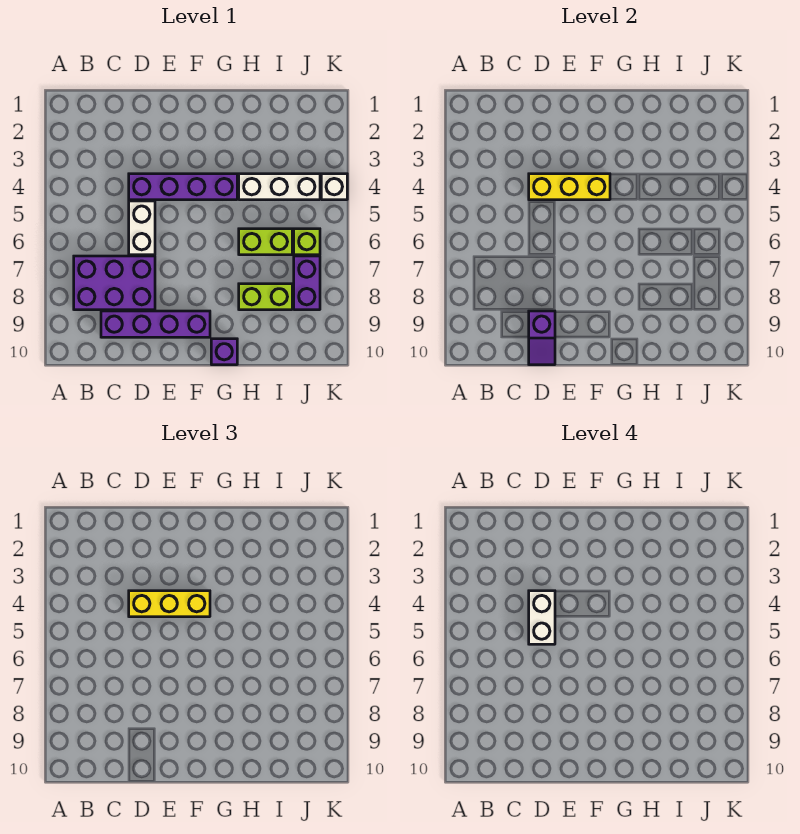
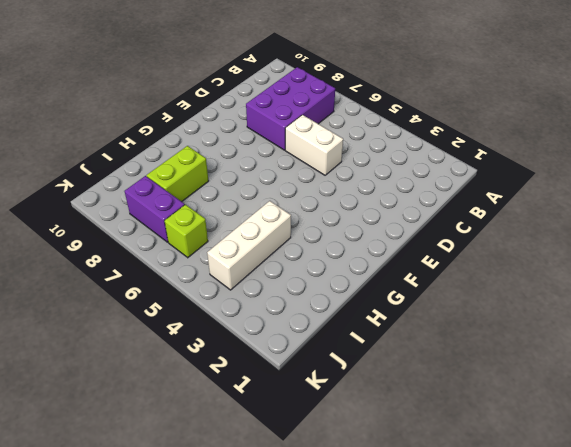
none -> purple brick C9:F9 level 1
none -> purple brick D4:G4 level 1
none -> purple brick G10 level 1

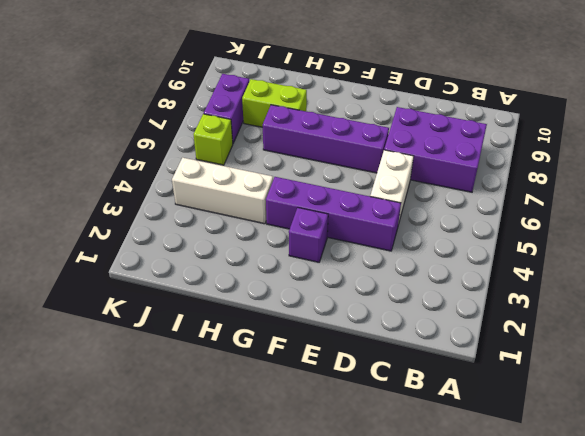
purple brick E7:H7 level 1 -> purple brick C9:F9 level 1
purple brick F3 level 1 -> purple brick G10 level 1
none -> lime brick H6:I6 level 1
none -> white brick K4 level 1
none -> yellow brick D4:F4 level 2

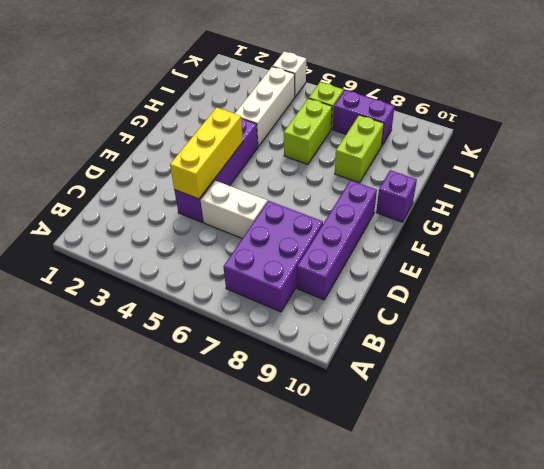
none -> purple slope D9:D10 level 2 top 9
none -> yellow brick D4:F4 level 3
none -> white brick D4:D5 level 4

